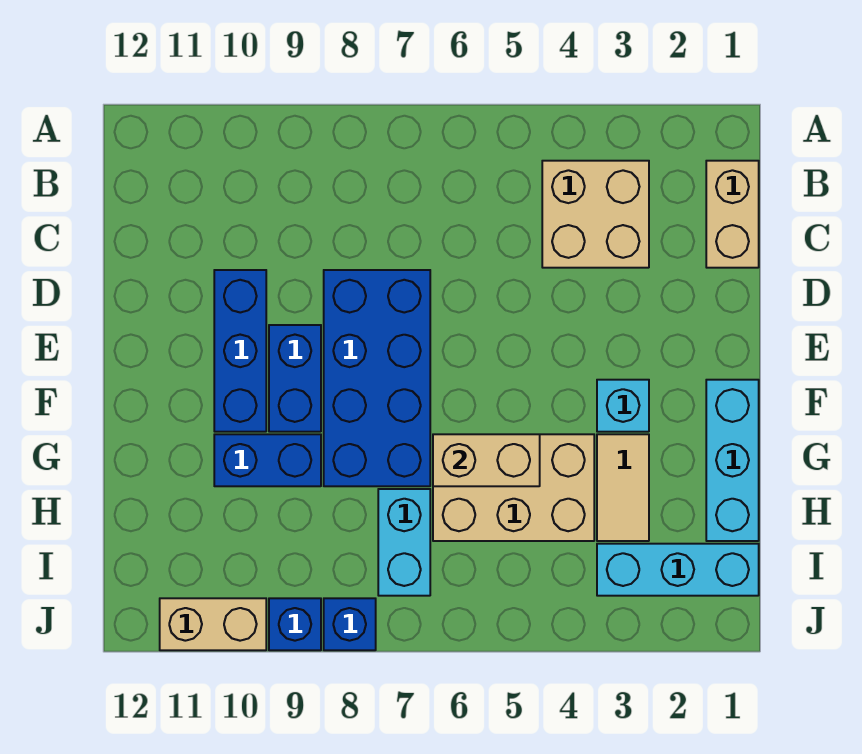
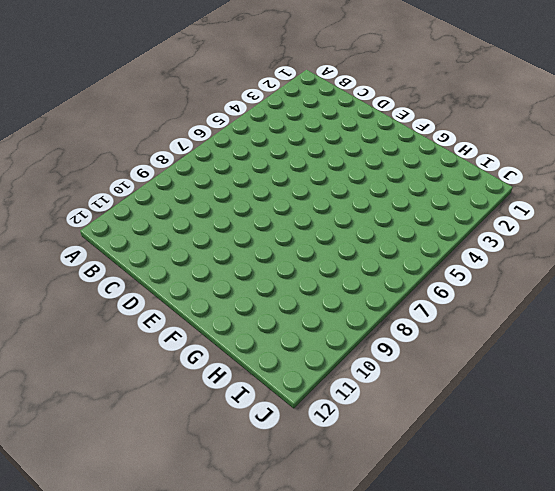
none -> tan brick B1:C1 level 1
none -> tan brick B3:C4 level 1
none -> blue brick D7:G8 level 1

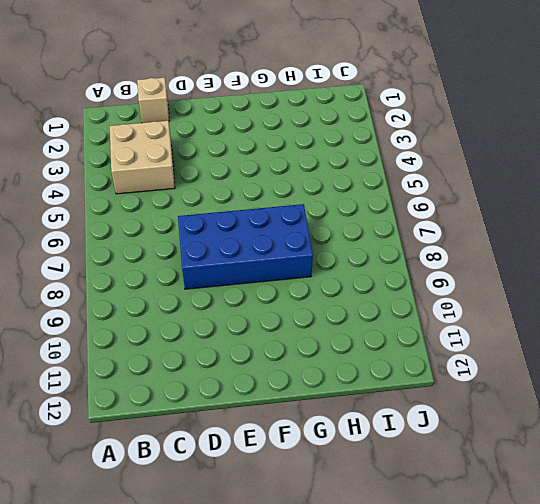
tan brick C1 level 1 -> tan brick B1:C1 level 1
none -> blue brick D10:F10 level 1
none -> blue brick E9:F9 level 1
none -> cyan brick F1:H1 level 1

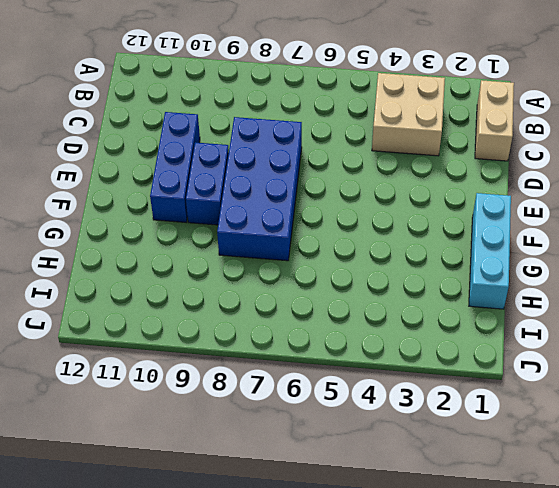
none -> cyan brick F3 level 1
none -> tan tile G3:H3 level 1
none -> tan brick G4:H6 level 1

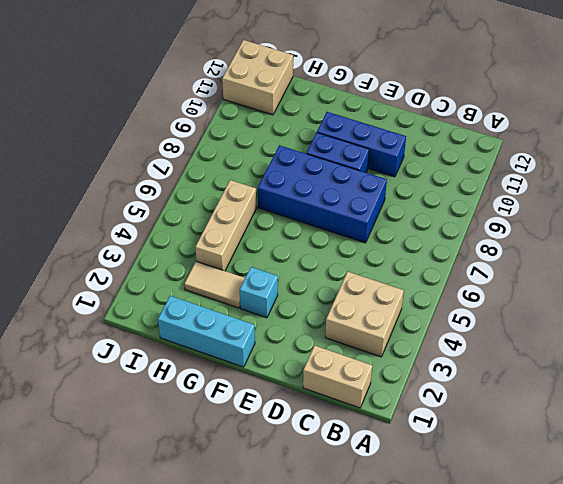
tan brick H4:H6 level 1 -> tan brick G4:H6 level 1
tan brick I11:J12 level 1 -> tan brick J10:J11 level 1
none -> blue brick G9:G10 level 1
none -> cyan brick H7:I7 level 1
none -> cyan brick I1:I3 level 1

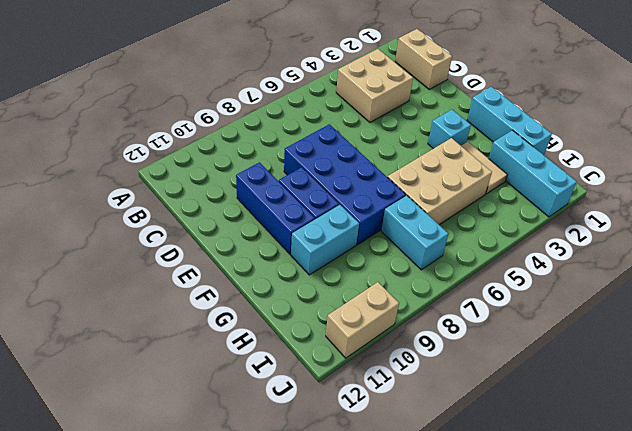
cyan brick G9:G10 level 1 -> blue brick G9:G10 level 1
cyan brick H2:J2 level 1 -> cyan brick I1:I3 level 1
none -> blue brick J8 level 1
none -> blue brick J9 level 1
none -> tan brick G5:G6 level 2

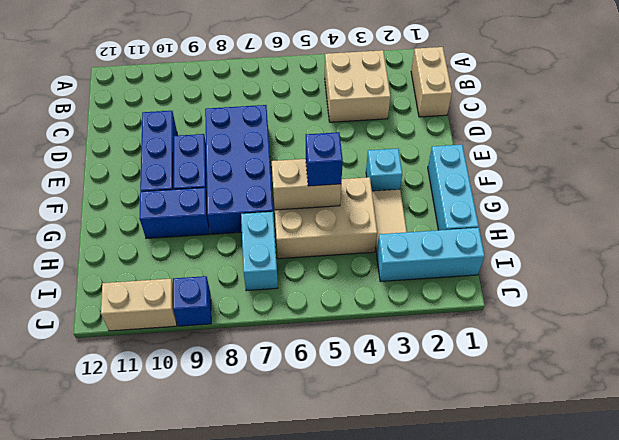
blue brick G5 level 3 -> blue brick J8 level 1

